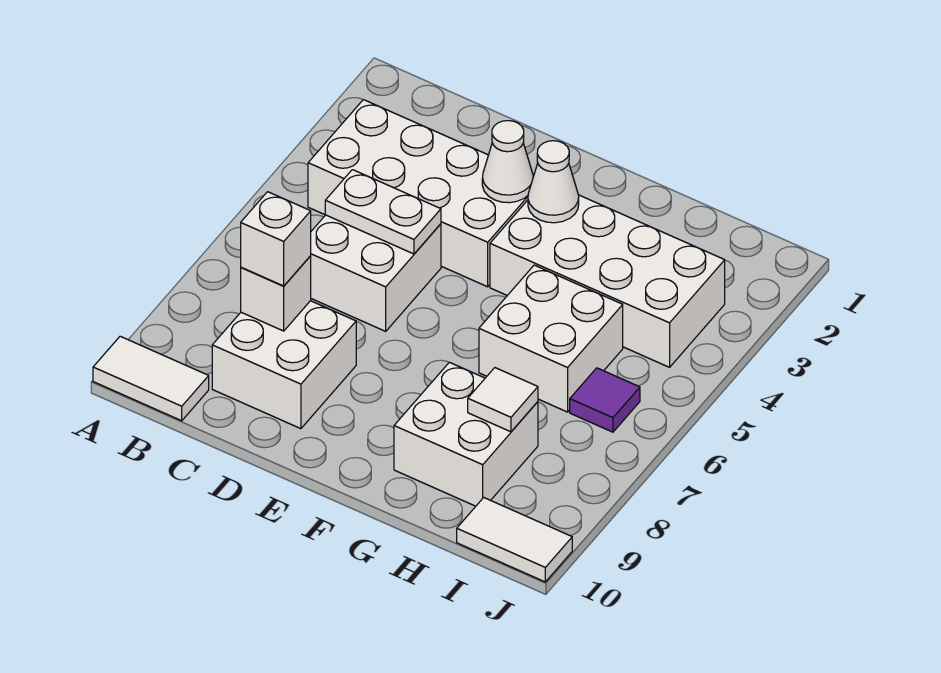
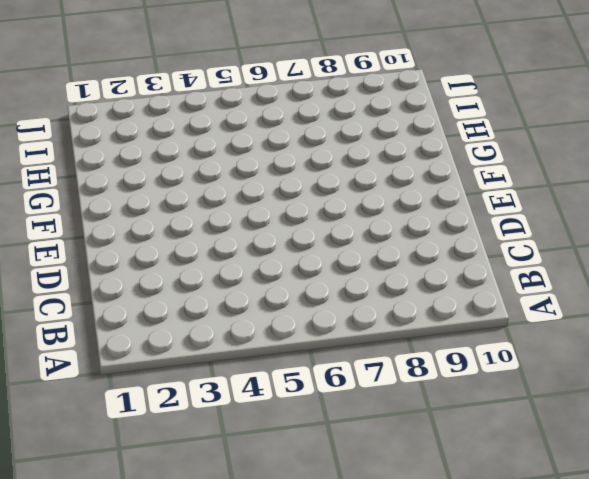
none -> white tile A10:B10 level 1
none -> white brick B3:E4 level 1
none -> white brick C5:D6 level 1

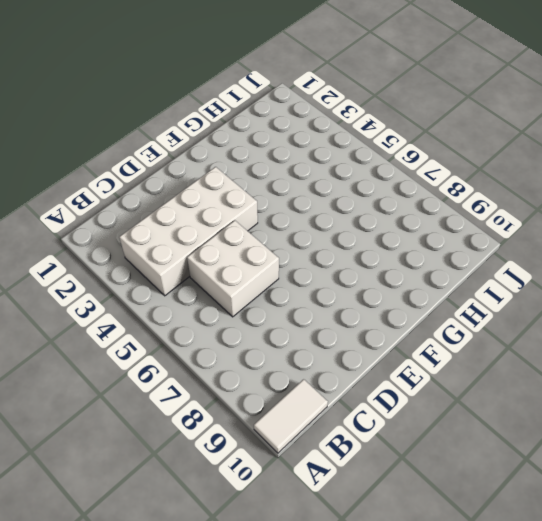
none -> white brick C8:D9 level 1
none -> white brick F3:I4 level 1
none -> white brick G5:H6 level 1

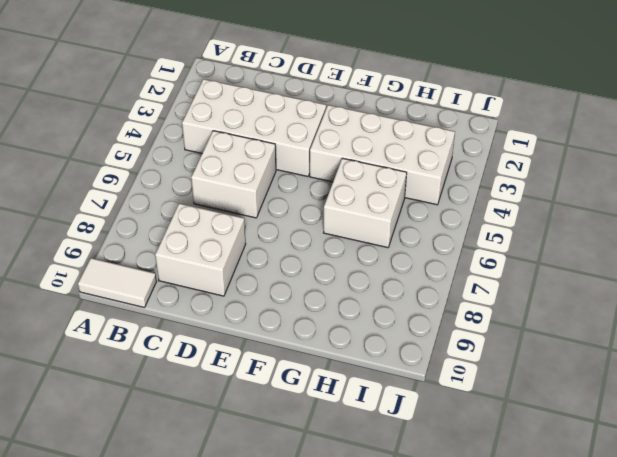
none -> white brick G8:H9 level 1
none -> purple tile I6 level 1
none -> white tile I10:J10 level 1

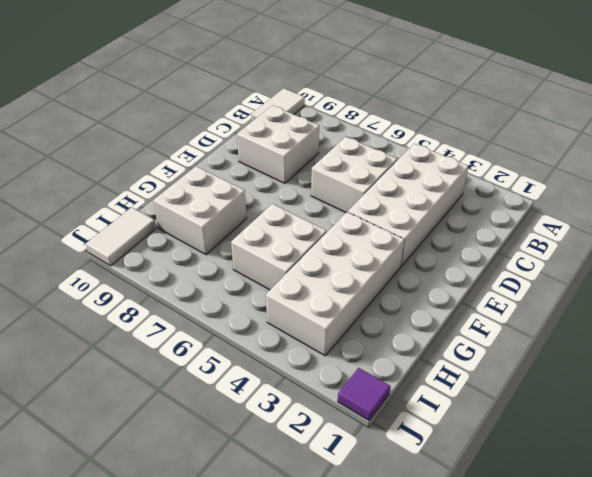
purple tile J1 level 1 -> purple tile I6 level 1
none -> white plate C5:D5 level 2
none -> white brick C8 level 2
none -> white cone E3 level 2

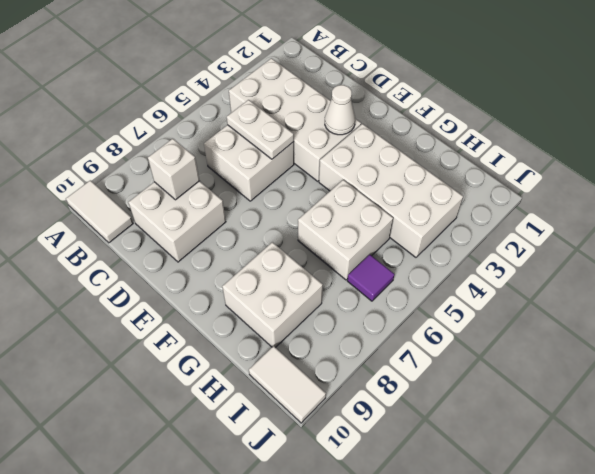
none -> white cone F3 level 2
none -> white tile H8 level 2
none -> white brick C8 level 3

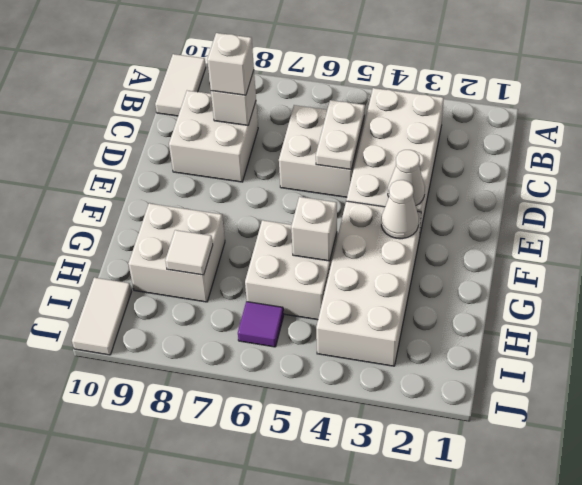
white brick G5 level 2 -> none

